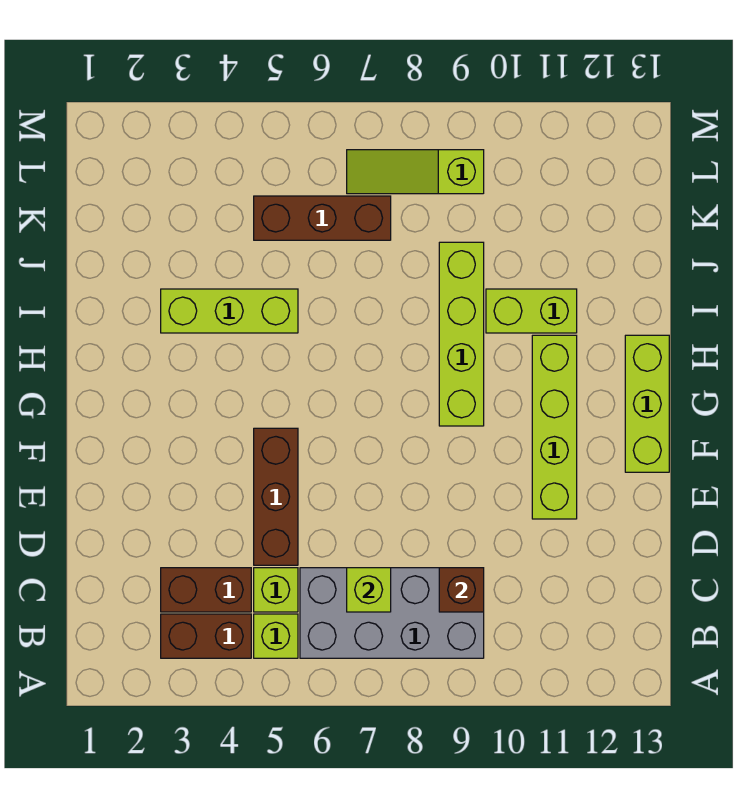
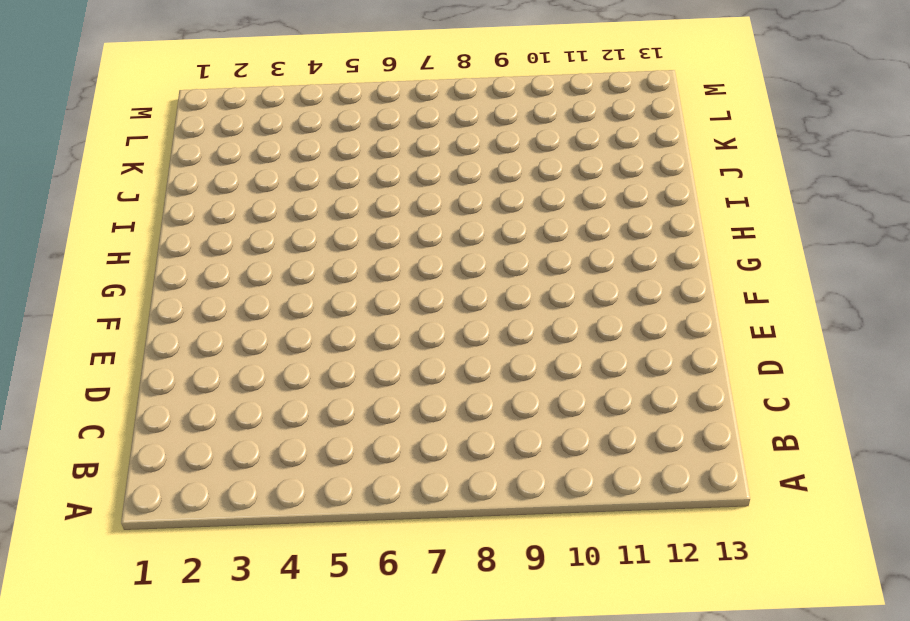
none -> brown brick B3:B4 level 1
none -> lime brick B5 level 1
none -> grey brick B6:C9 level 1

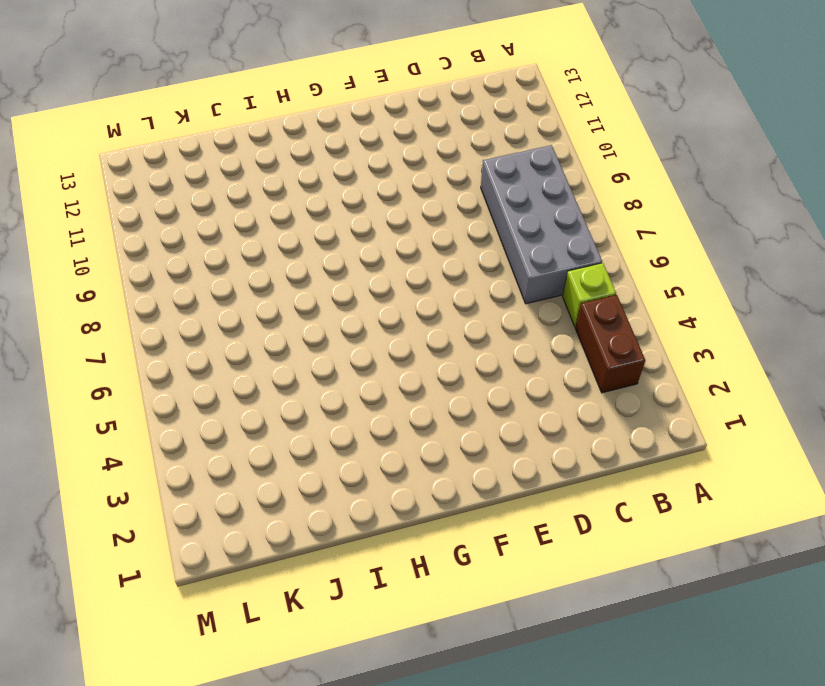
none -> brown brick C3:C4 level 1
none -> lime brick C5 level 1
none -> brown brick D5:F5 level 1

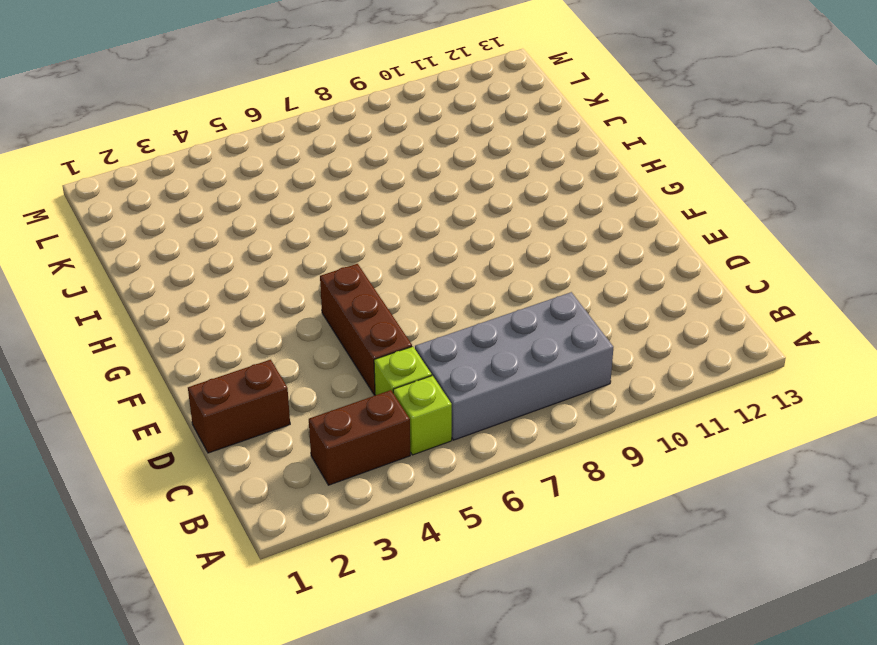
brown brick D1:D2 level 1 -> brown brick C3:C4 level 1
none -> lime brick E11:H11 level 1
none -> lime brick F13:H13 level 1
none -> lime brick G9:J9 level 1

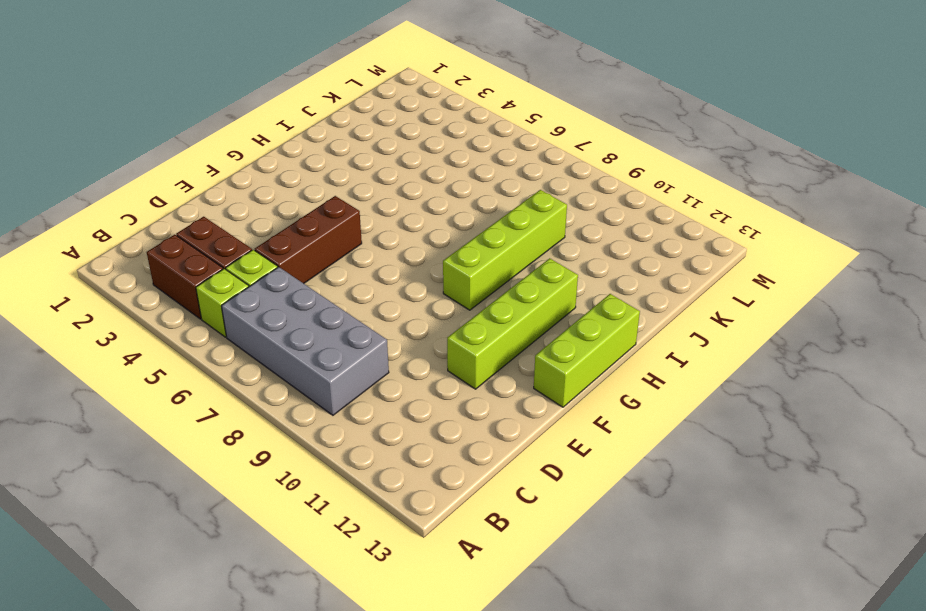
none -> lime brick I3:I5 level 1
none -> lime brick I10:I11 level 1
none -> brown brick K5:K7 level 1

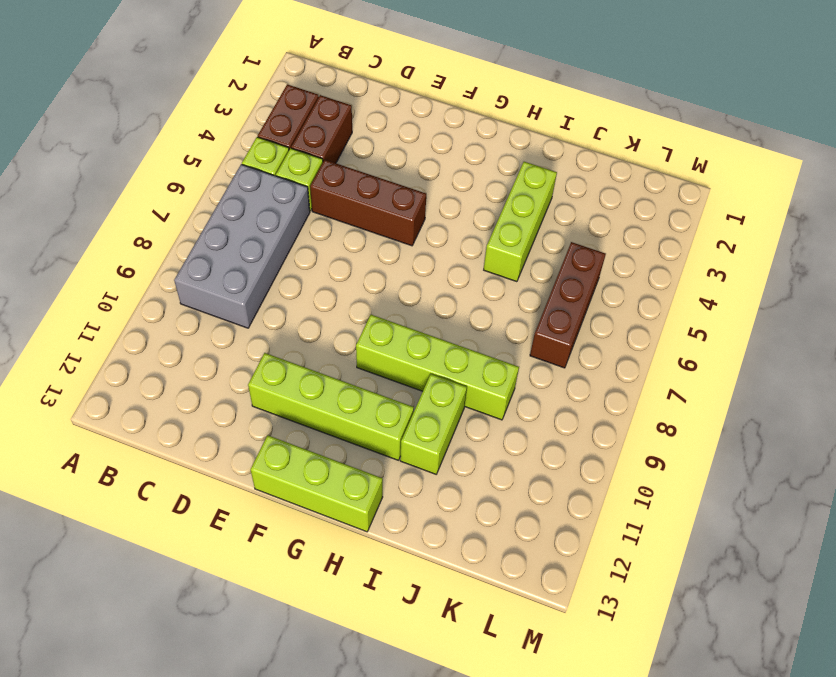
none -> lime slope L7:L9 level 1 top 9
none -> lime brick C7 level 2
none -> brown brick C9 level 2

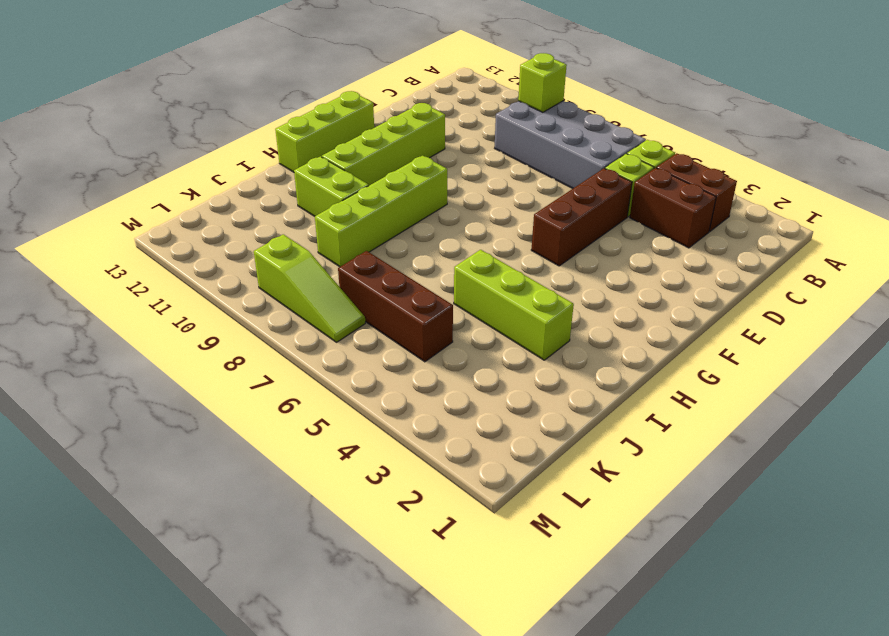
lime brick B9 level 2 -> lime brick C7 level 2
none -> brown brick C9 level 2

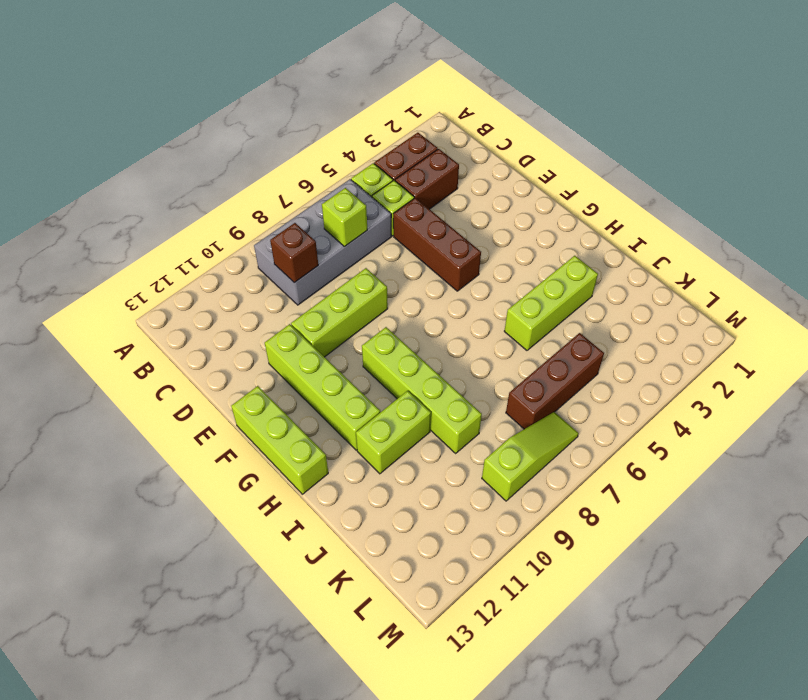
lime brick E8:E10 level 1 -> none

